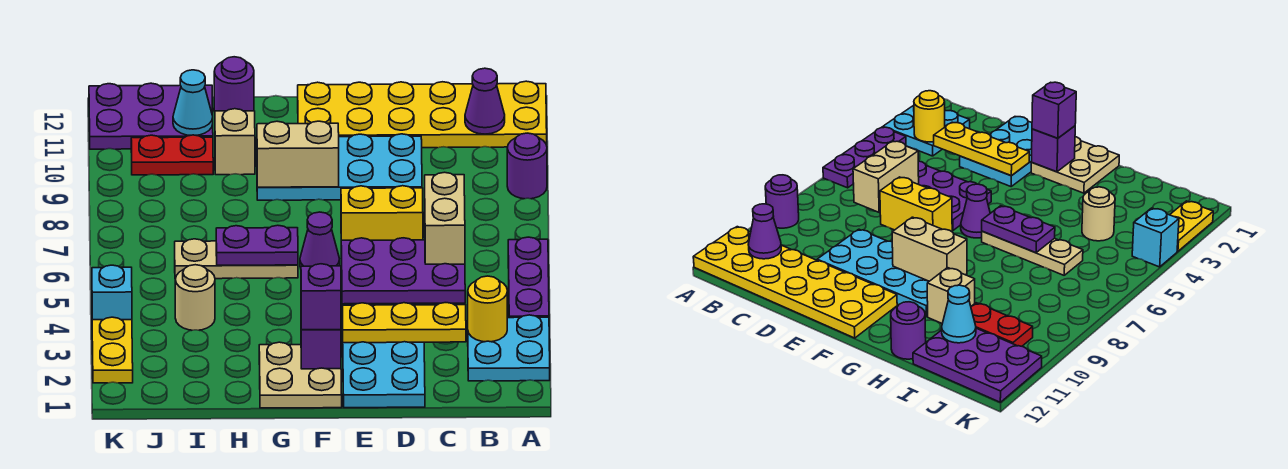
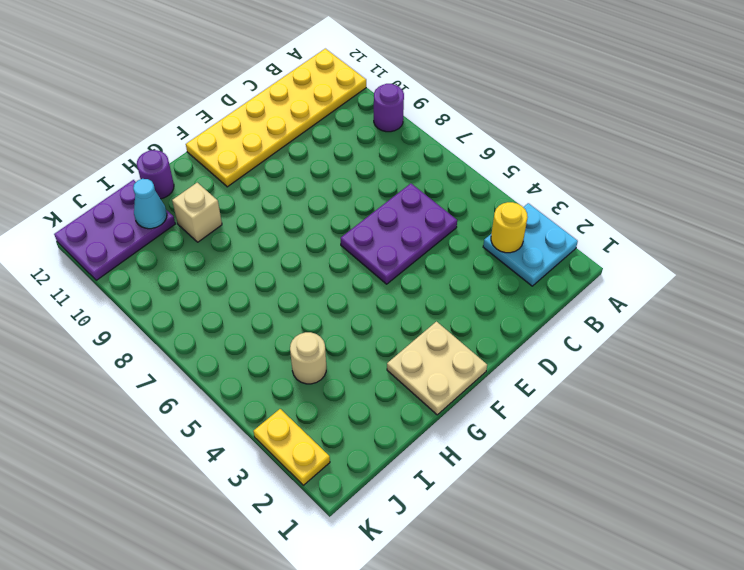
none -> purple plate A4:A6 level 1
none -> cyan plate D1:E3 level 1
none -> yellow brick D7:E7 level 1

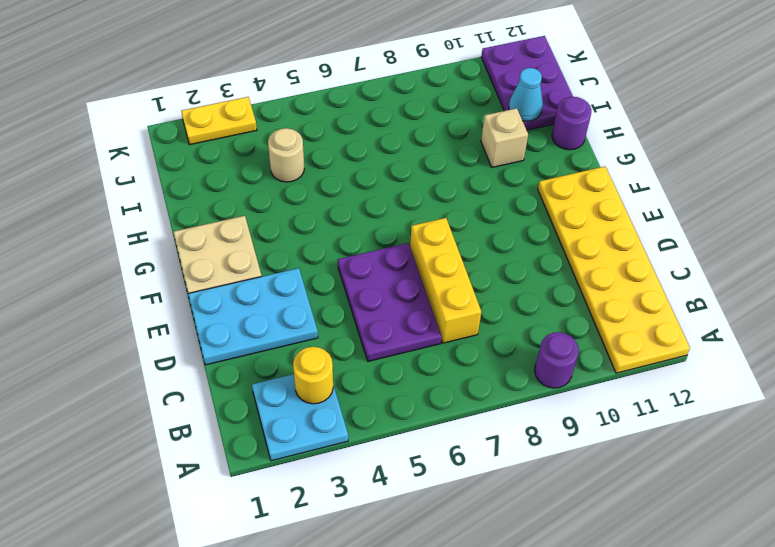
yellow brick C7:E7 level 1 -> yellow brick D7:E7 level 1
none -> purple plate A4:A6 level 1
none -> cyan plate D9:G10 level 1
none -> purple cone F6 level 1

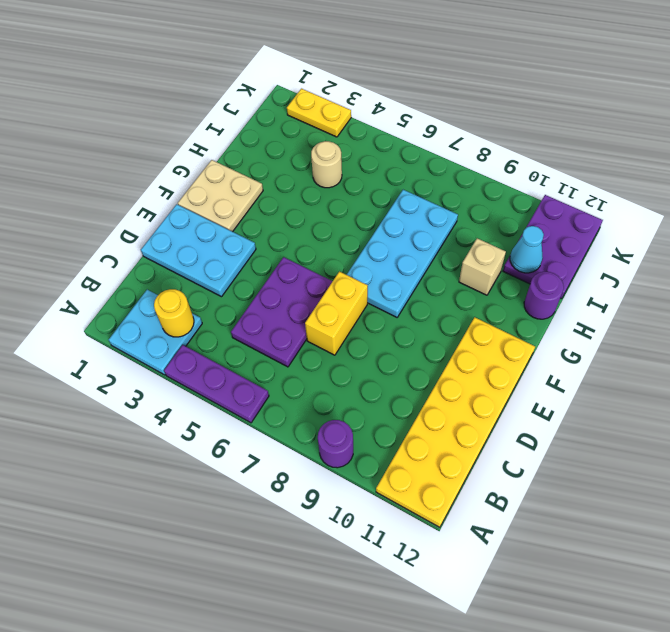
cyan plate F7:I8 level 1 -> cyan plate D9:G10 level 1
none -> purple cone F6 level 1
none -> tan plate G6:I6 level 1
none -> red plate I10:J10 level 1

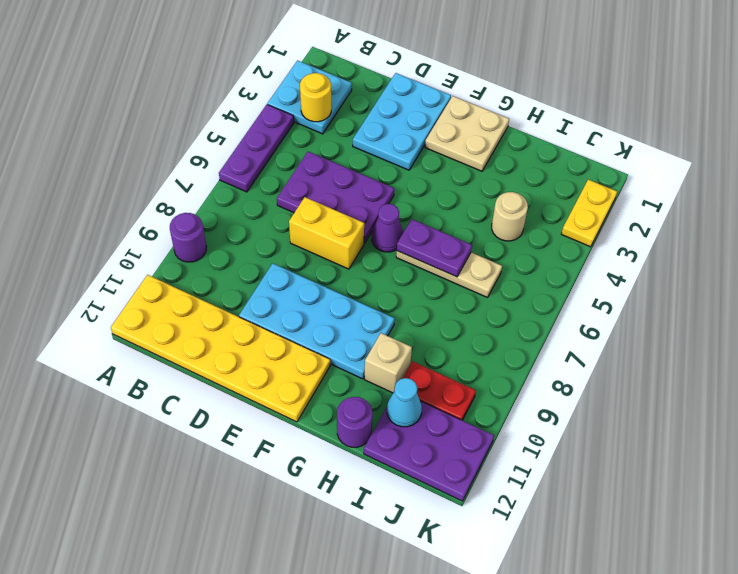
none -> cyan brick K4 level 1
none -> purple cone B11 level 2
none -> yellow plate C3:E3 level 2

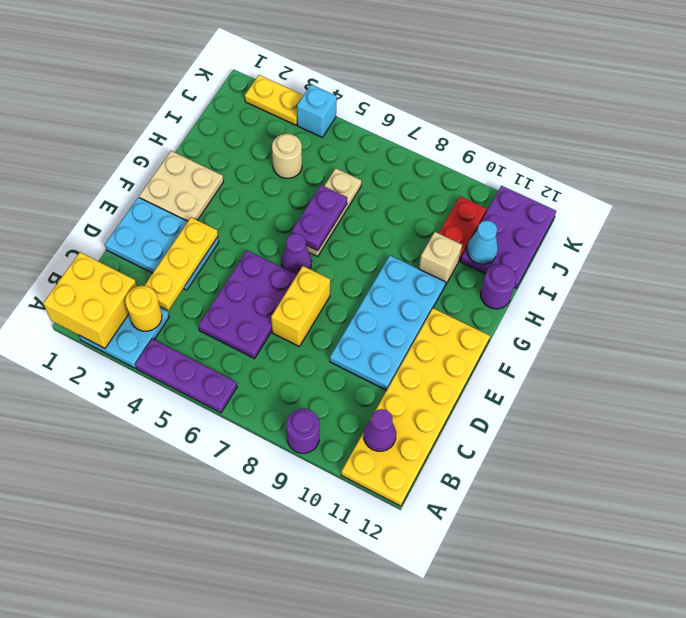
yellow brick A1:B2 level 2 -> none
none -> tan brick C6:C7 level 2
none -> purple brick F2 level 2
none -> tan brick F9:G9 level 2

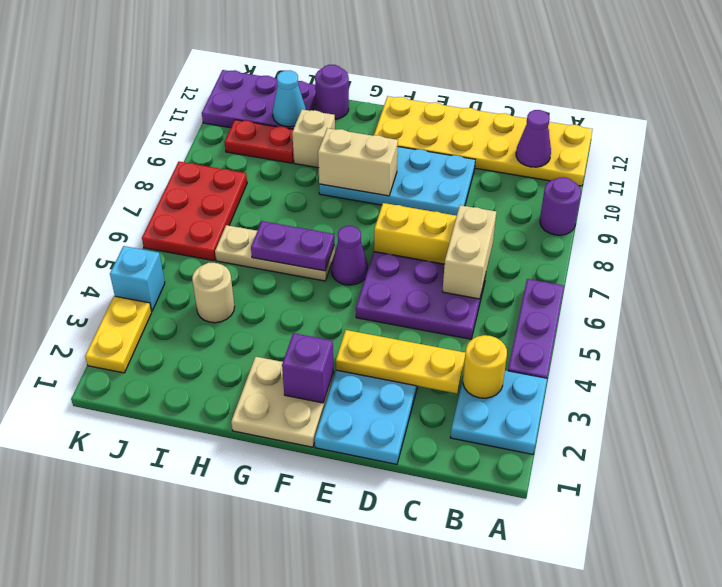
red plate J6:K8 level 1 -> none
none -> purple brick F2 level 3

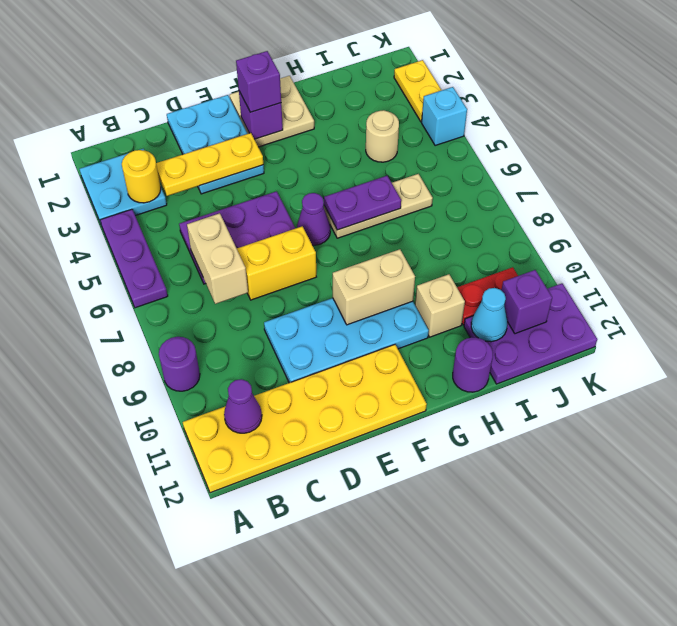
purple brick J11 level 2 -> none

